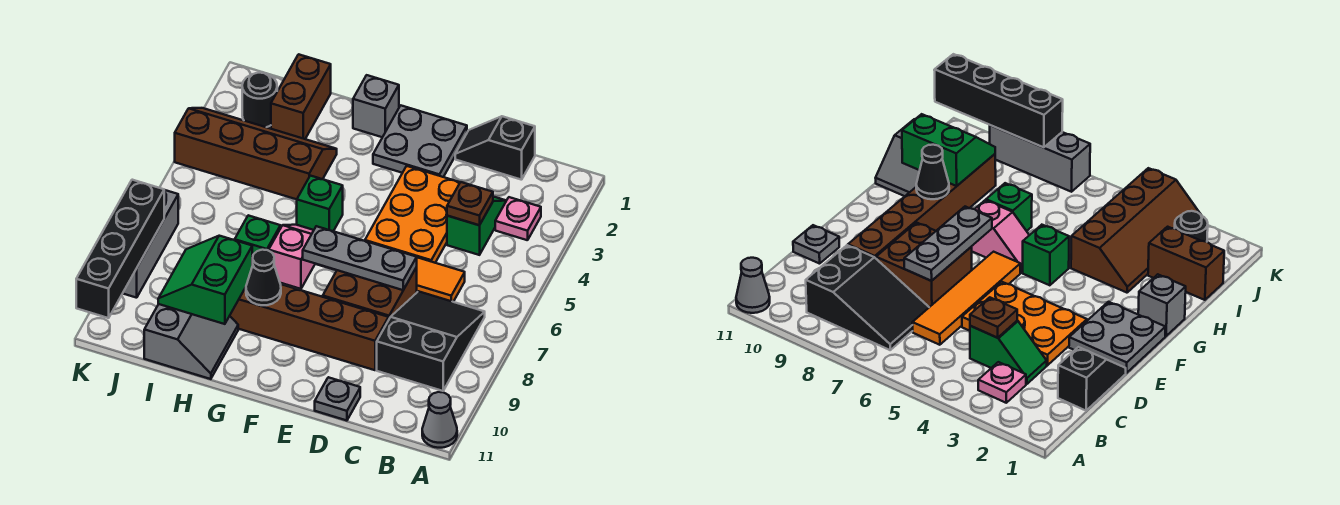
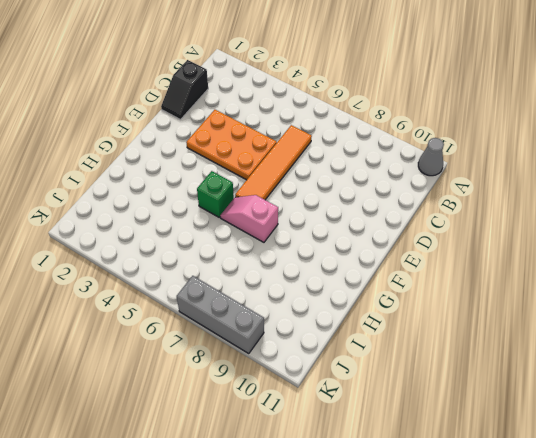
none -> pink plate B3 level 1
none -> black slope B7:C9 level 1 top 9
none -> green slope C3:C4 level 1 top 4

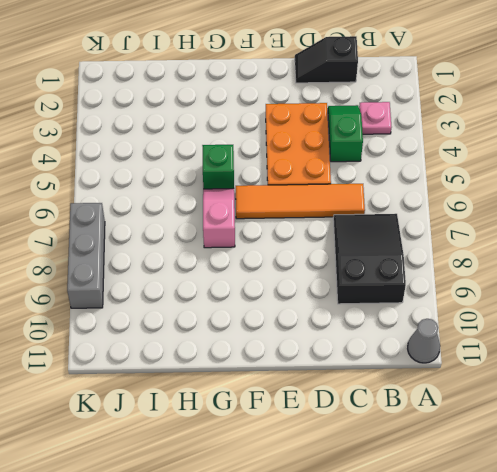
none -> brown brick D7:E8 level 1
none -> brown brick D9:I9 level 1
none -> grey plate D11 level 1

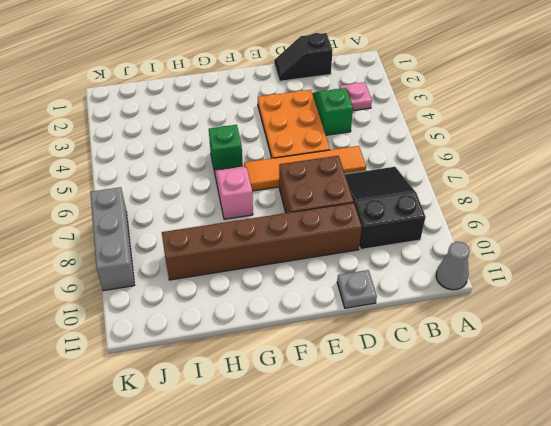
none -> grey plate E1:F2 level 1
none -> grey brick G1 level 1
none -> brown slope H3:K4 level 1 top 4

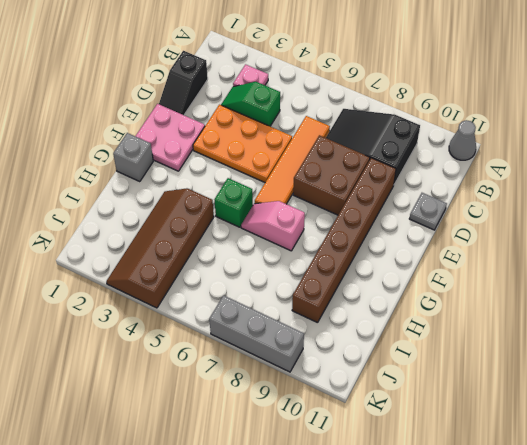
pink plate E1:F2 level 1 -> grey plate E1:F2 level 1
none -> green brick H7 level 1
none -> grey slope H10:I11 level 1 top I
none -> brown brick I1:I2 level 1

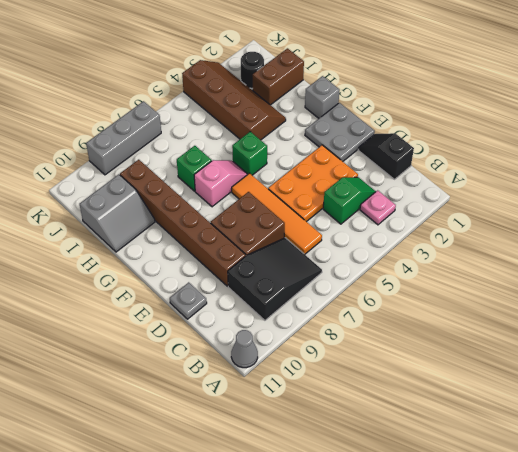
none -> brown plate C4 level 2
none -> grey plate D7:F7 level 2
none -> black cone G9 level 2

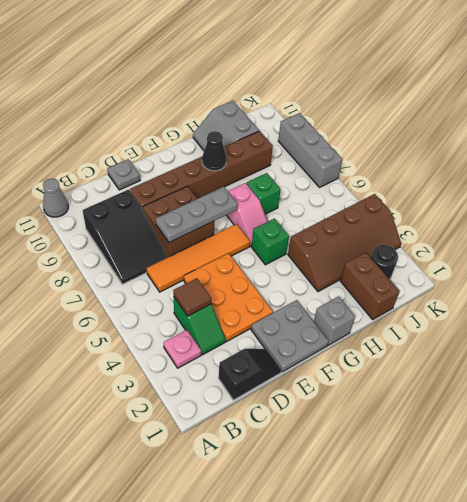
brown tile C4 level 2 -> brown plate C4 level 2
none -> green slope H9:I10 level 2 top H
none -> black brick K8:K11 level 2

